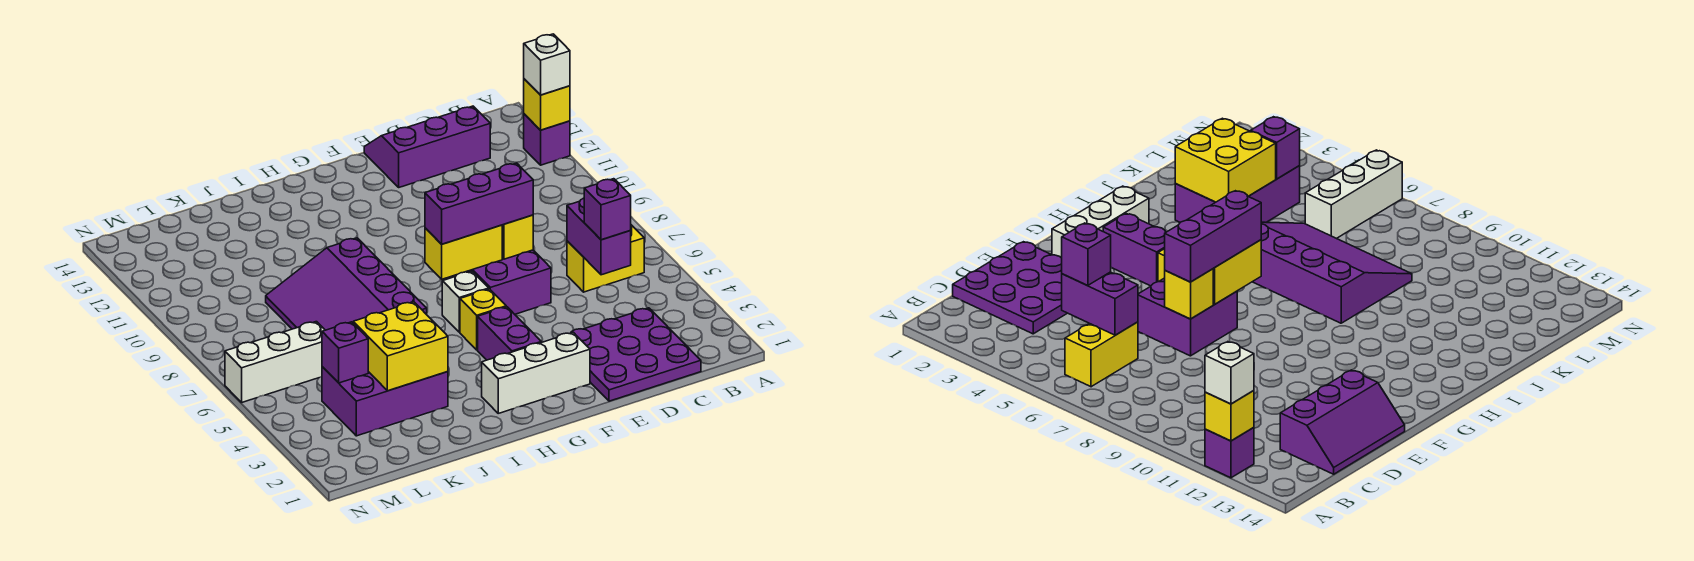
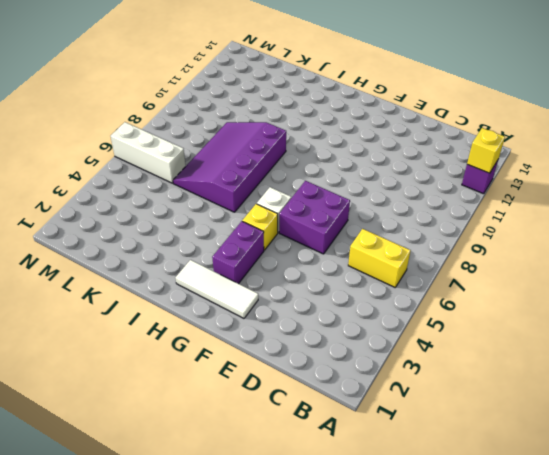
white tile F2:H2 level 1 -> white brick F2:H2 level 1
none -> purple plate C1:E3 level 1
none -> purple slope C13:E14 level 1 top 13
none -> purple brick J3:L4 level 1

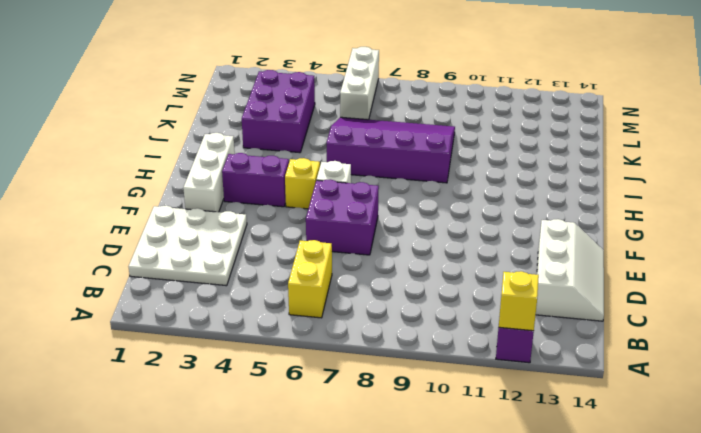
white plate C1:E3 level 1 -> purple plate C1:E3 level 1
white slope C13:E14 level 1 top 13 -> purple slope C13:E14 level 1 top 13
none -> purple brick C5:C6 level 2
none -> yellow brick E7 level 2
none -> yellow brick F7:G7 level 2

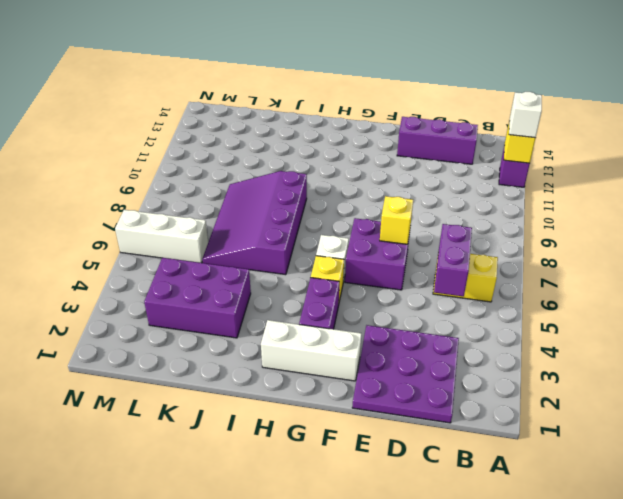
none -> yellow brick F7:G7 level 2
none -> yellow brick J3:K4 level 2
none -> purple brick L4 level 2

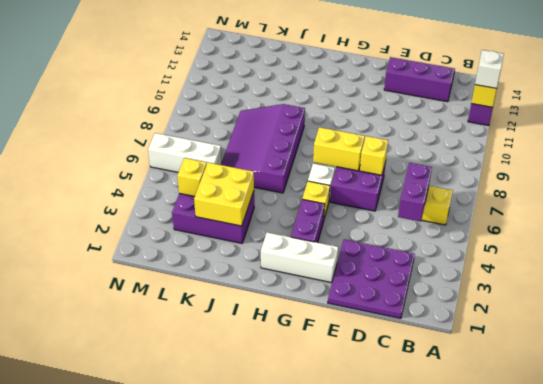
yellow brick L4 level 2 -> purple brick L4 level 2
none -> purple brick C5 level 3
none -> purple brick E7:G7 level 3

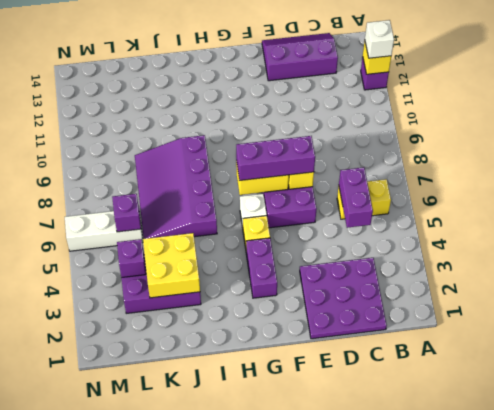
purple brick L6 level 2 -> purple brick C5 level 3
none -> white brick F2:H2 level 1

